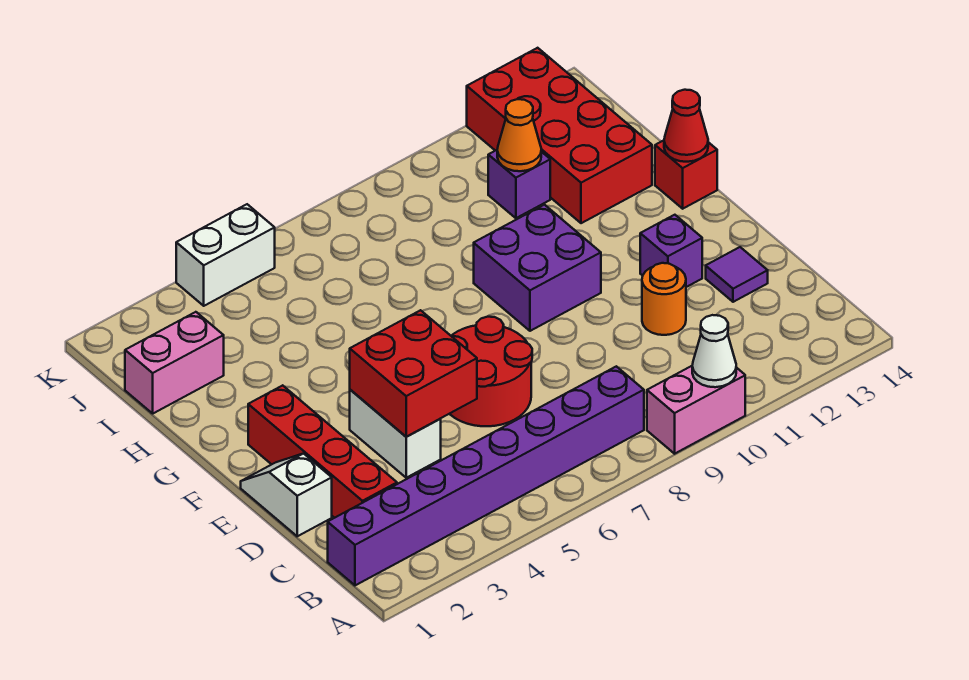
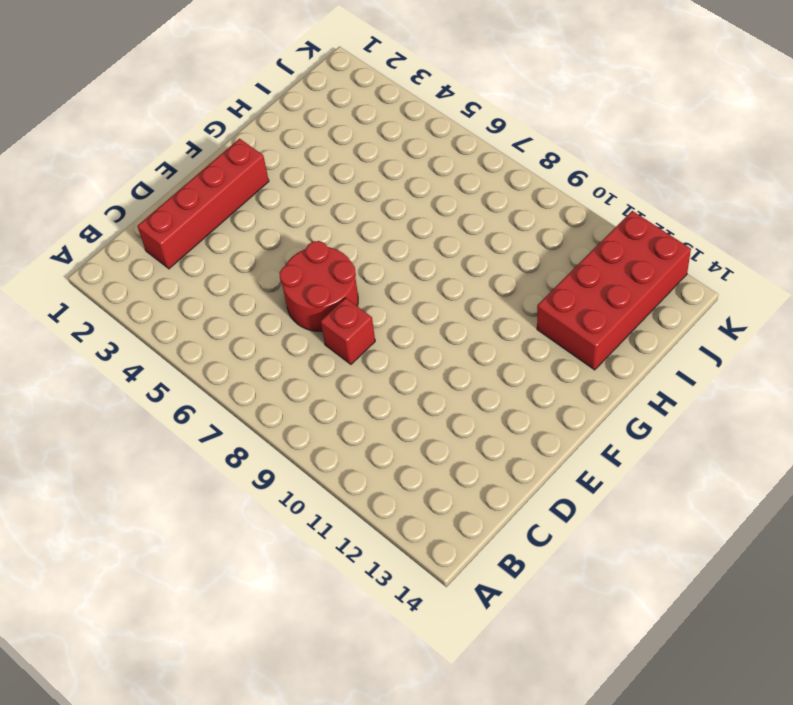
red brick D8 level 1 -> red brick G14 level 1
none -> pink brick A9:A10 level 1
none -> purple brick B1:B8 level 1
none -> white slope D1:E1 level 1 top D

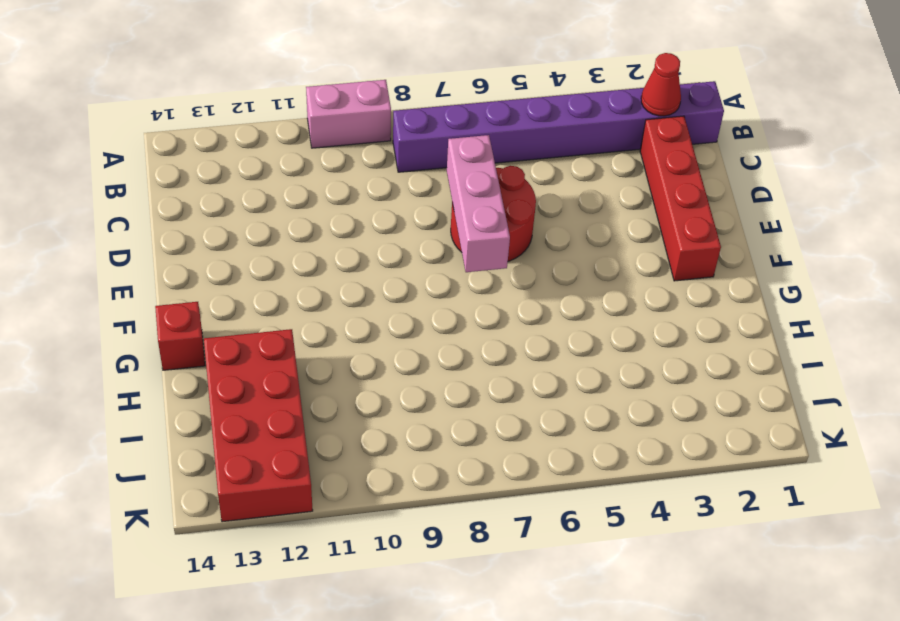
red cone B2 level 2 -> red cone G14 level 2
pink brick D7:F7 level 2 -> none
none -> white slope D1:E1 level 1 top D
none -> white brick D4:E4 level 1
none -> orange round brick D11 level 1

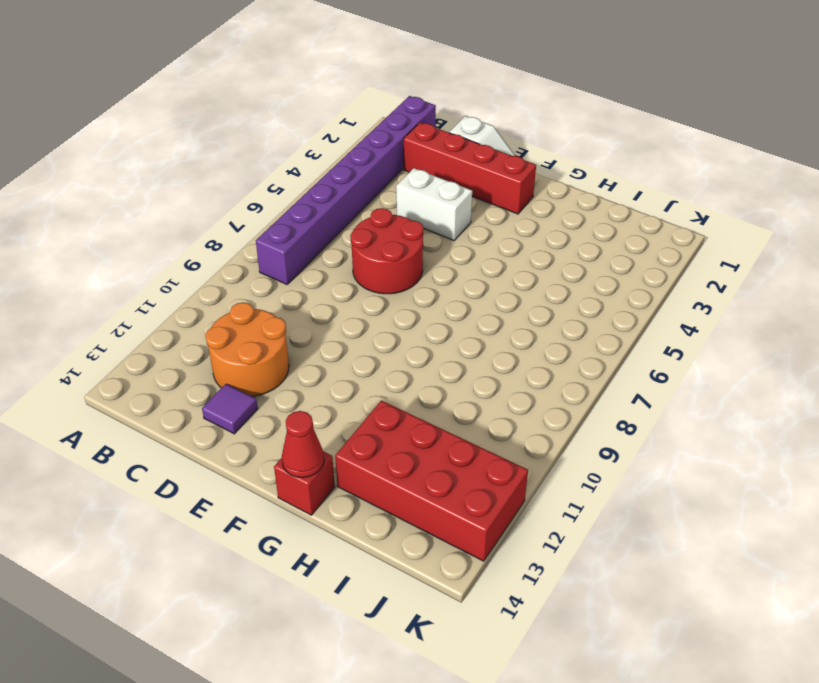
orange round brick C11:D12 level 1 -> orange round brick D11 level 1
none -> pink brick A9:A10 level 1
none -> purple brick E12 level 1
none -> purple brick F9:G10 level 1

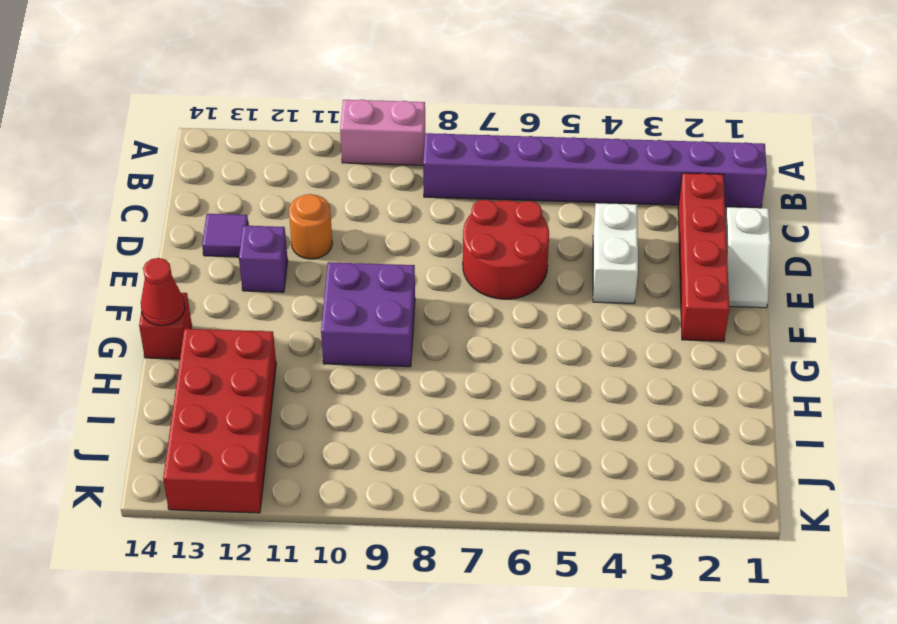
none -> pink brick I1:I2 level 1
none -> purple brick I11 level 1
none -> white brick K4:K5 level 1

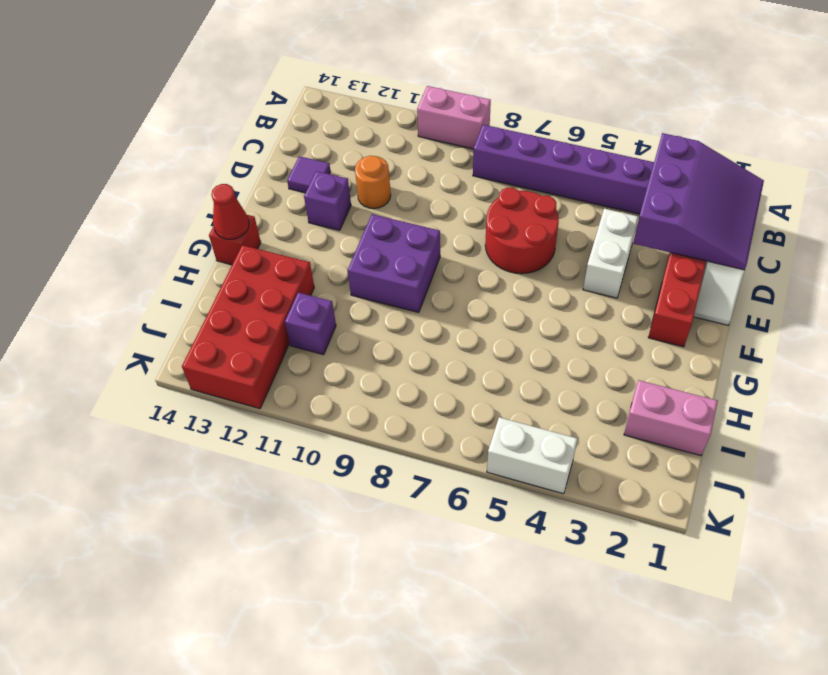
purple slope B1:D3 level 2 top 3 -> none
none -> white cone A10 level 2
none -> red brick D4:E5 level 2
none -> orange cone I11 level 2

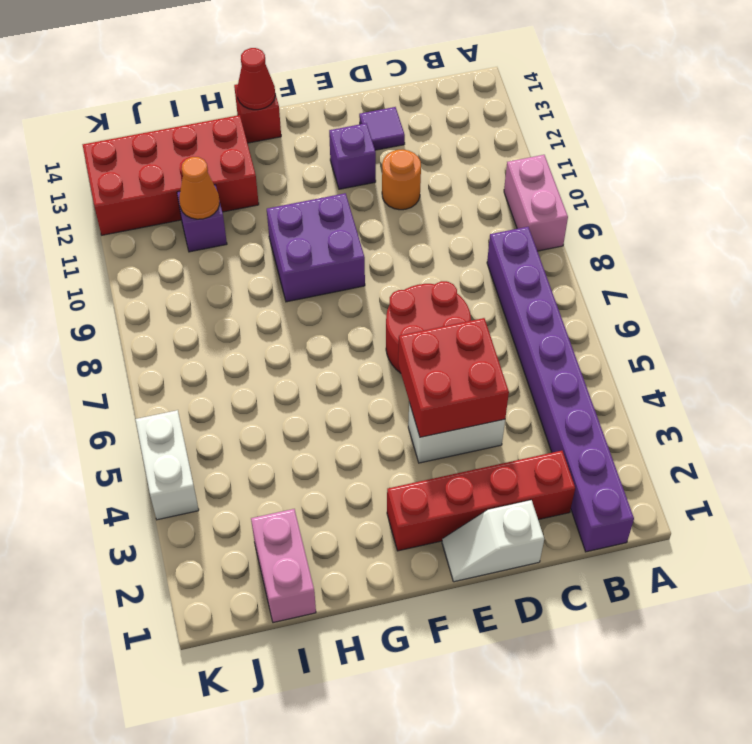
none -> white cone A10 level 2

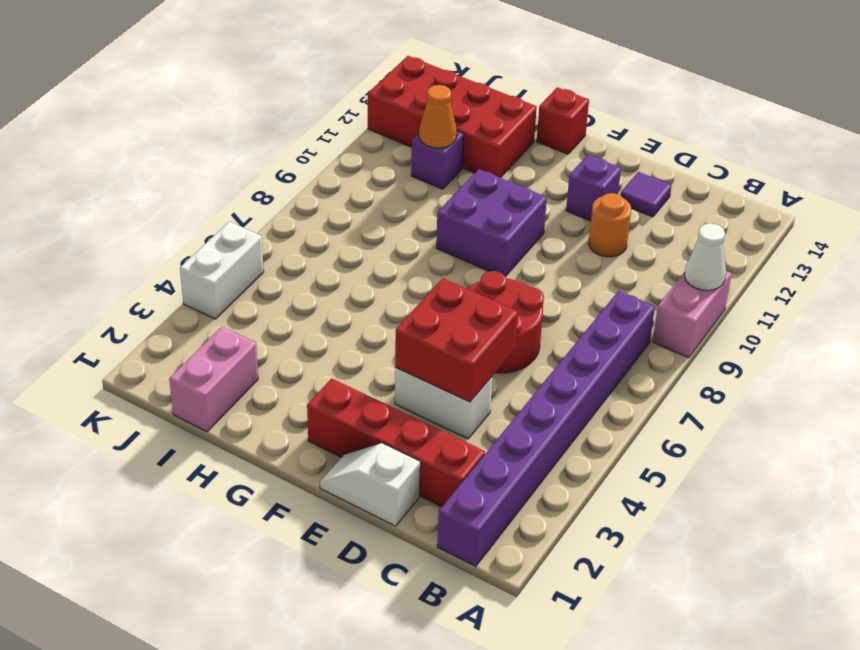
none -> red cone G14 level 2

